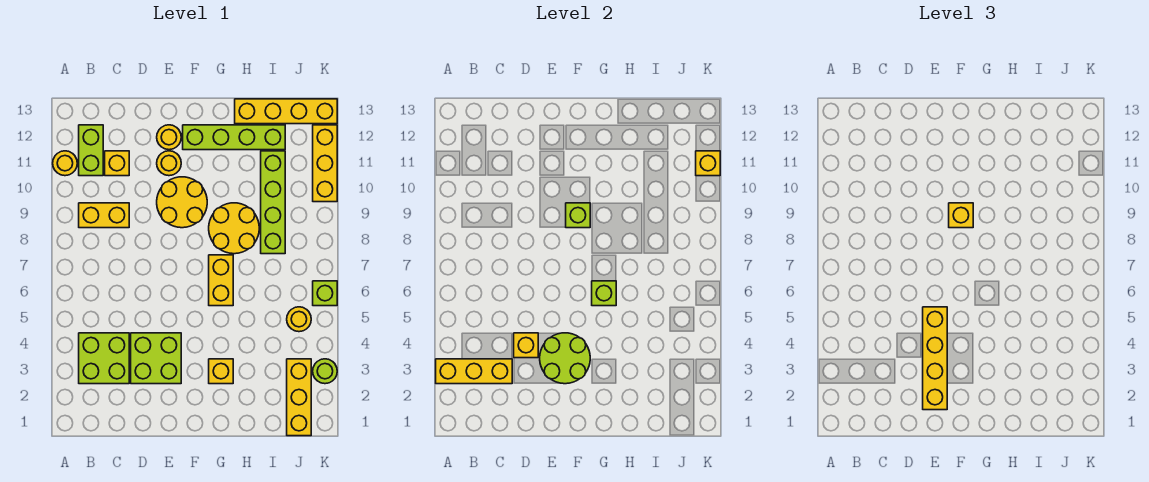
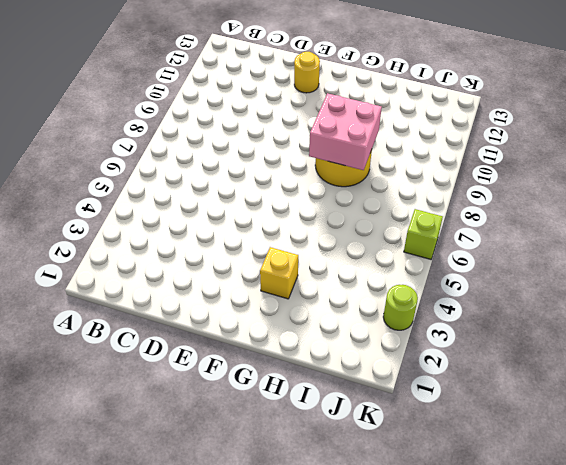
pink brick G8:H9 level 2 -> none
none -> yellow round brick A11 level 1
none -> lime brick B3:C4 level 1
none -> yellow brick B9:C9 level 1

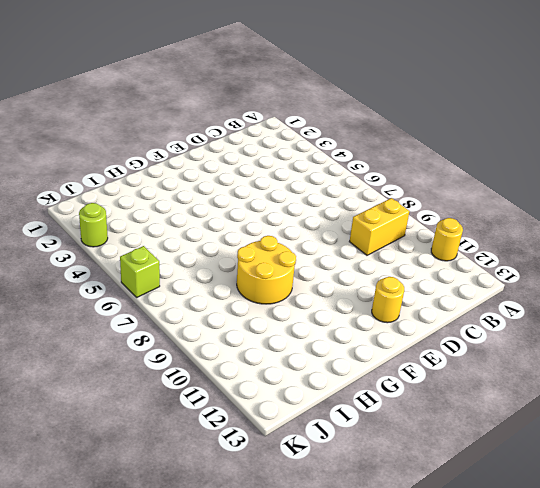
none -> lime brick B3:C4 level 1
none -> lime brick B11:B12 level 1
none -> yellow brick C11 level 1

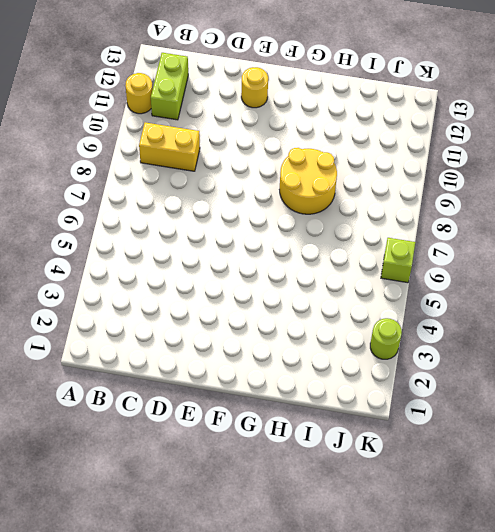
none -> lime brick B3:C4 level 1
none -> yellow brick C11 level 1
none -> lime brick D3:E4 level 1

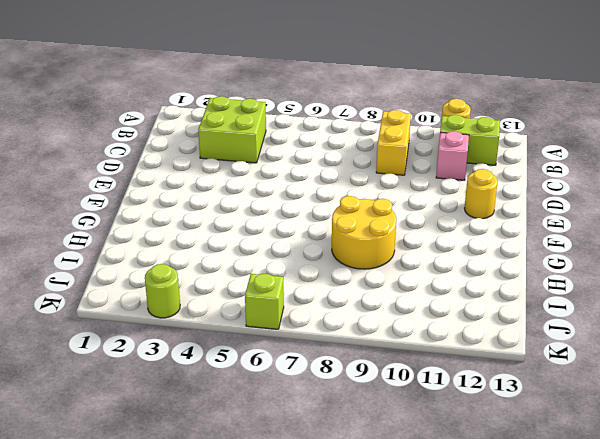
pink brick C11 level 1 -> yellow brick C11 level 1
none -> lime brick D3:E4 level 1
none -> yellow round brick E9:F10 level 1
none -> yellow round brick E11 level 1

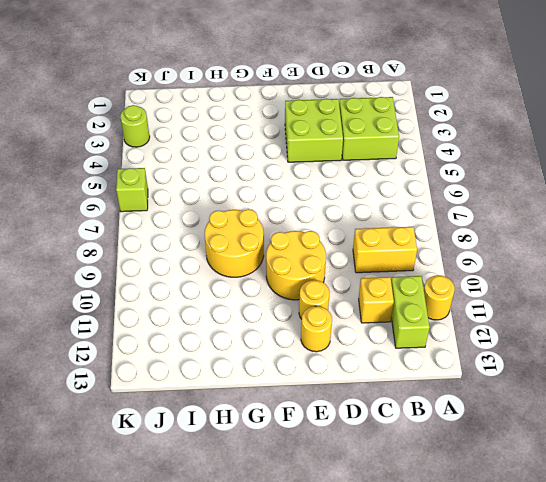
none -> lime brick F12:I12 level 1
none -> yellow brick G3 level 1
none -> yellow brick G6:G7 level 1

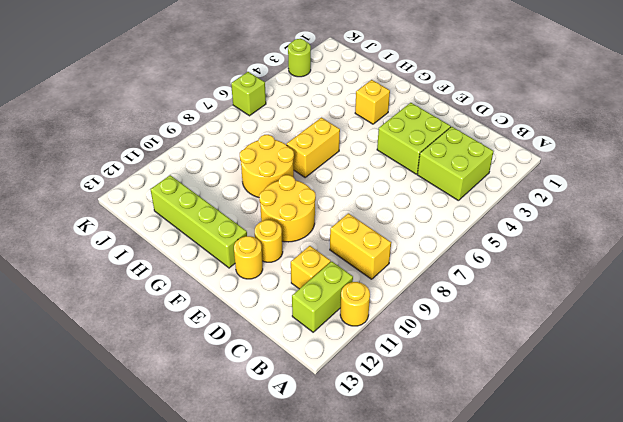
none -> yellow brick H13:K13 level 1
none -> lime brick I8:I11 level 1
none -> yellow brick J1:J3 level 1

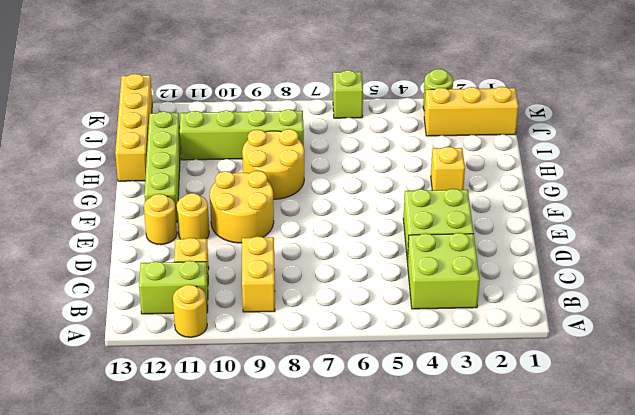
none -> yellow brick G6:G7 level 1
none -> yellow round brick J5 level 1
none -> yellow brick K10:K12 level 1

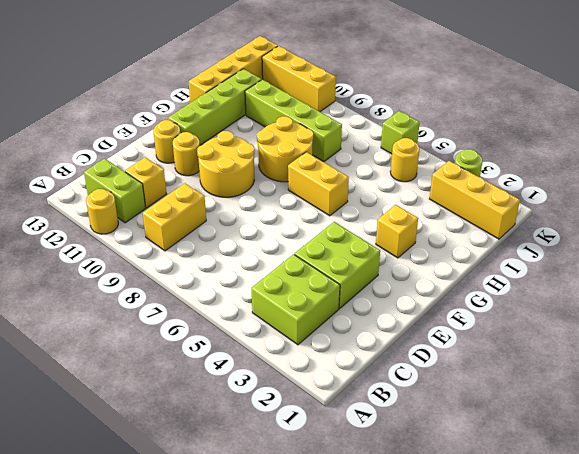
none -> yellow brick A3:C3 level 2
none -> yellow brick D4 level 2
none -> lime round brick E3:F4 level 2

